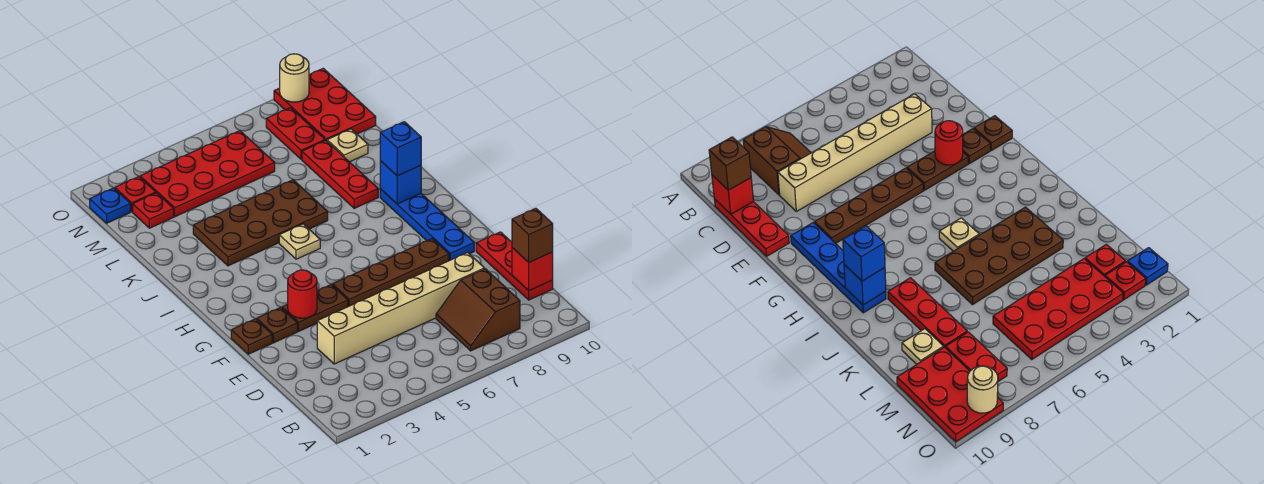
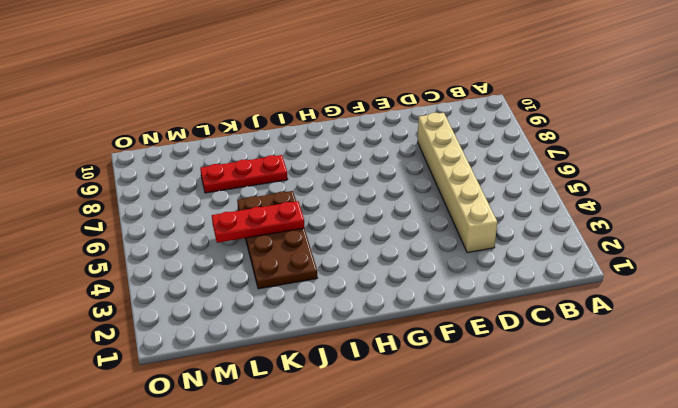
red plate J5:L5 level 2 -> red plate C10:E10 level 1
none -> brown slope B7:C8 level 1 top 8
none -> brown plate F1 level 1
none -> brown plate F2 level 1

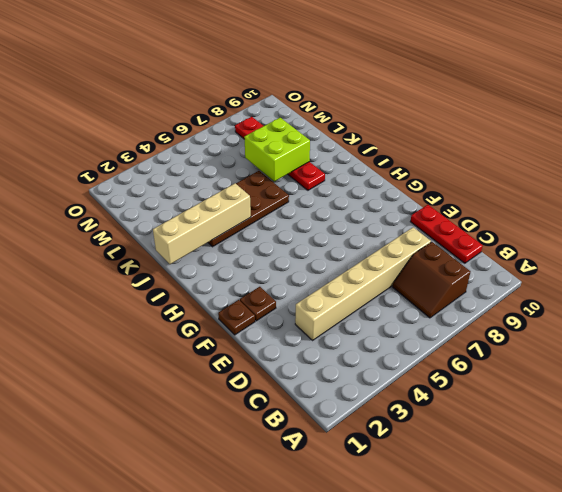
tan brick J1:J4 level 2 -> none
lime brick K7:L8 level 2 -> none
none -> brown plate F3:F4 level 1
none -> brown plate F5:F8 level 1
none -> blue plate F9:I9 level 1

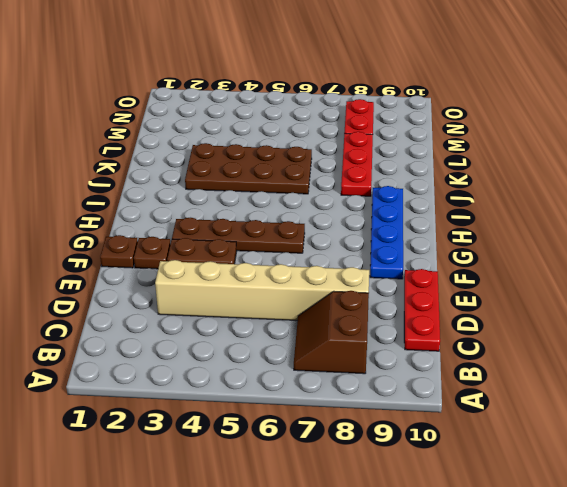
brown plate G3:G6 level 1 -> brown plate F5:F8 level 1
none -> tan plate I5 level 1
none -> tan plate L9 level 1
none -> red plate M2 level 1

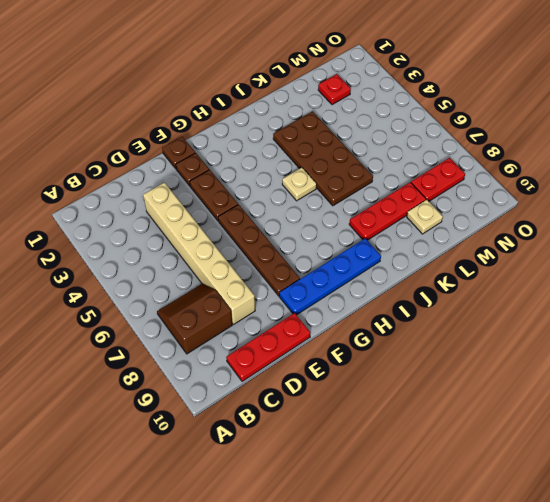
none -> red plate M3:N6 level 1
none -> red plate M9:O10 level 1
none -> blue plate N1 level 1

